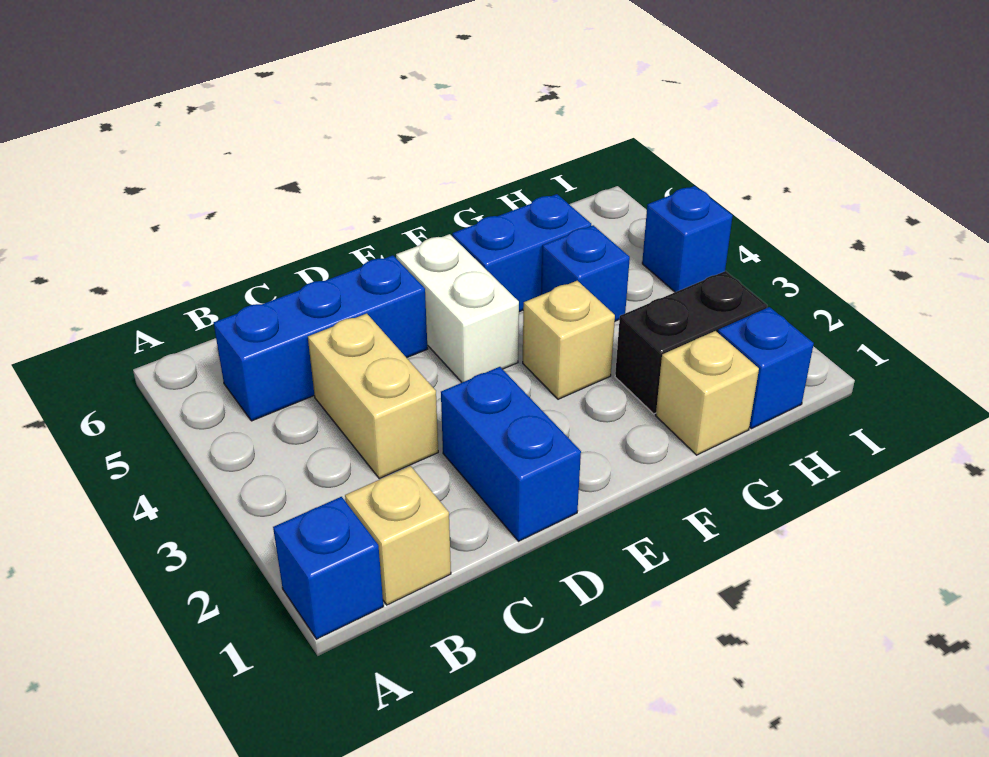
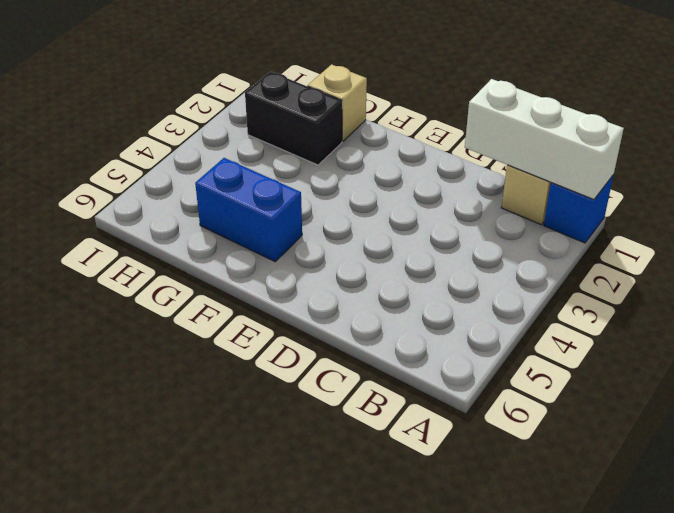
white brick A1:C1 level 2 -> none
none -> blue brick B5:D5 level 1
none -> tan brick C3:C4 level 1
none -> blue brick D1:D2 level 1

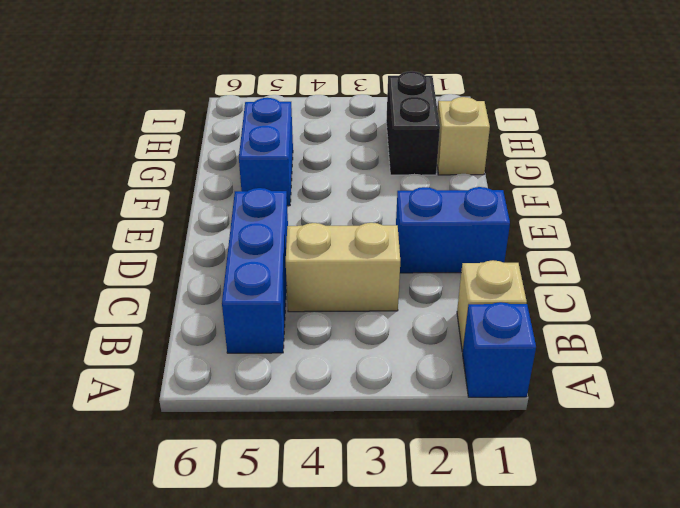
none -> white brick E4:E5 level 1
none -> tan brick F3 level 1
none -> blue brick G4 level 1

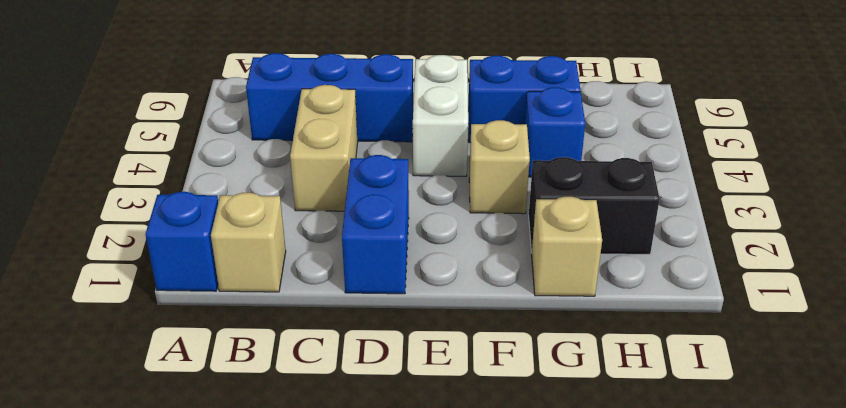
none -> blue brick H1 level 1
none -> blue brick I4 level 1

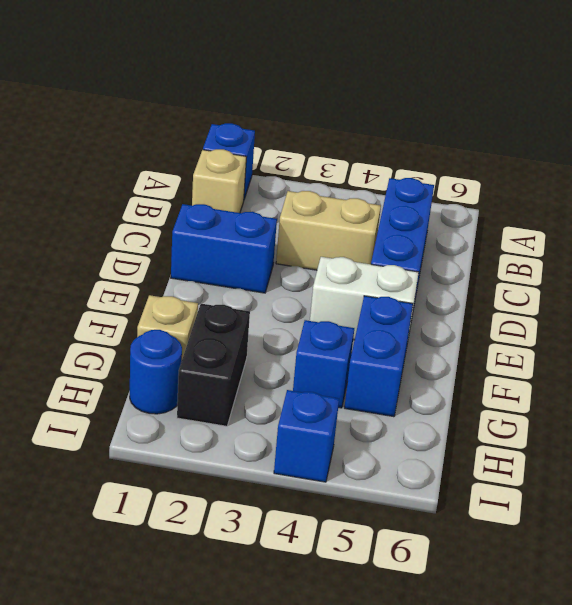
blue round brick H1 level 1 -> blue brick H1 level 1
none -> tan brick F3 level 1

